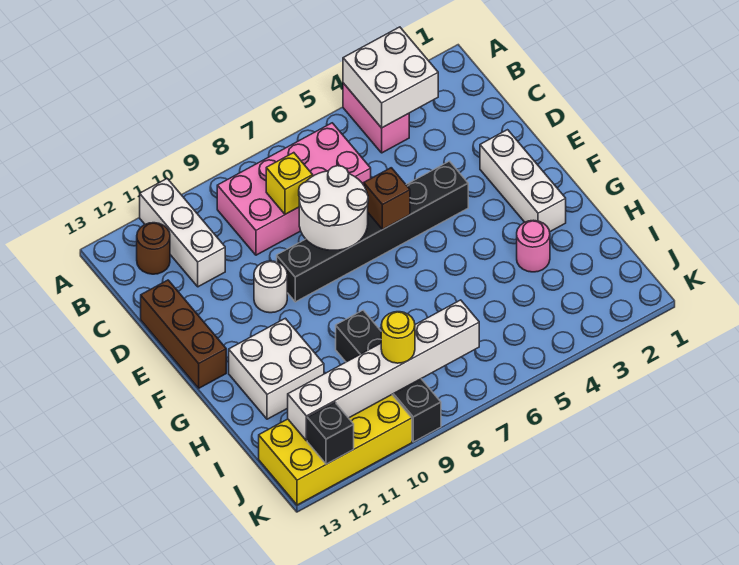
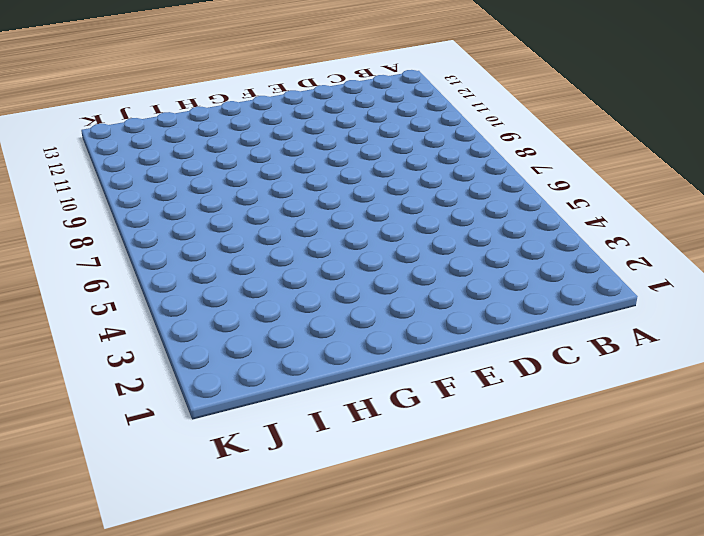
none -> pink brick A4:B4 level 1
none -> white brick A11:C11 level 1
none -> pink brick B6:C9 level 1

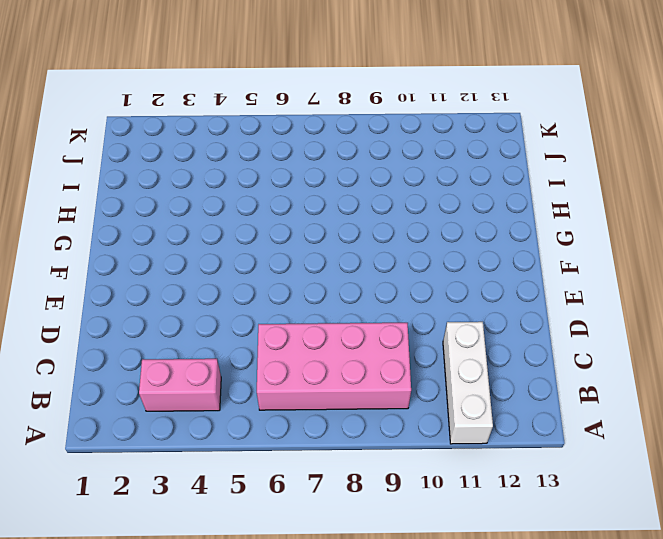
pink brick B3:B4 level 1 -> pink brick A4:B4 level 1
none -> brown round brick B12 level 1
none -> brown brick D13:F13 level 1
none -> white brick E2:G2 level 1

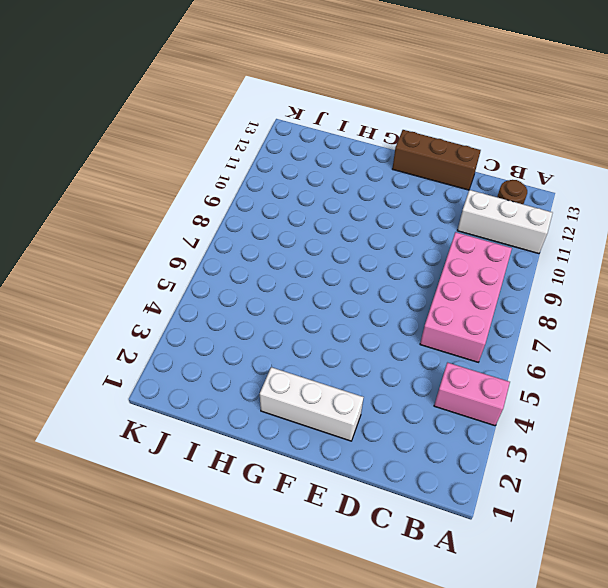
none -> black brick E4:E9 level 1
none -> white round brick E10 level 1
none -> white brick G11:H12 level 1

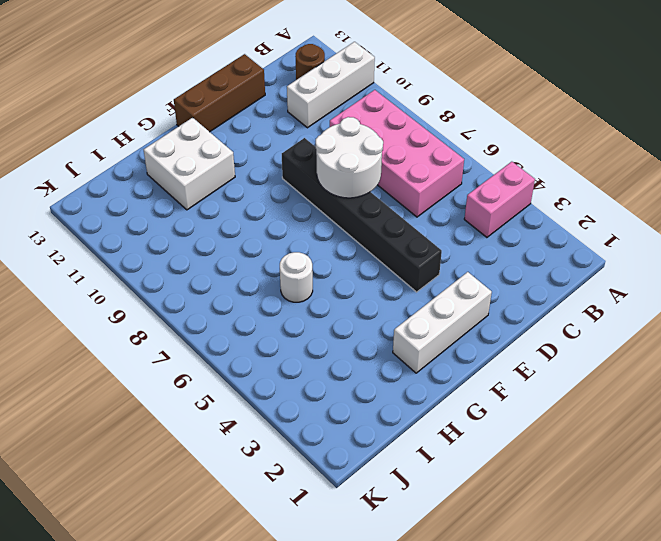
white round brick H6 level 1 -> white round brick E10 level 1
none -> pink round brick H3 level 1
none -> black brick H9:K9 level 1
none -> yellow brick J10:K13 level 1

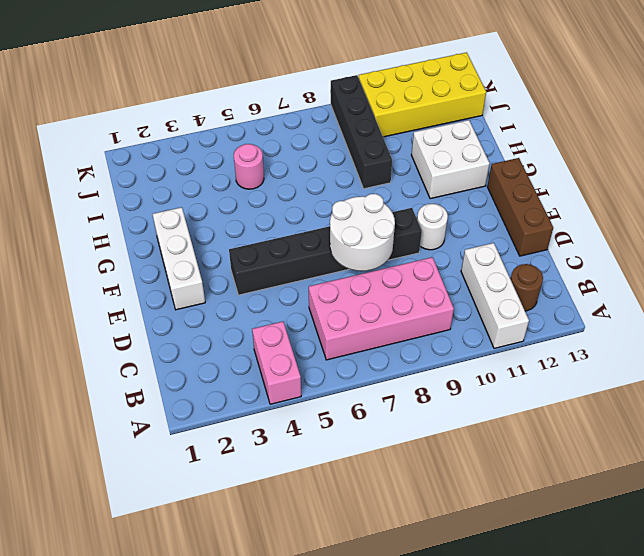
pink round brick I5 level 1 -> pink round brick H3 level 1
none -> white brick A3:B4 level 2
none -> yellow brick C8 level 2
none -> brown brick E6 level 2

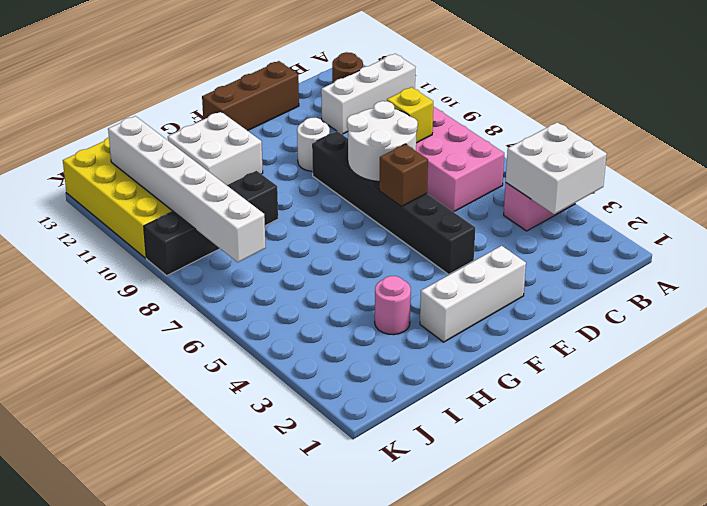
none -> black brick K12 level 2
none -> yellow round brick J9 level 3

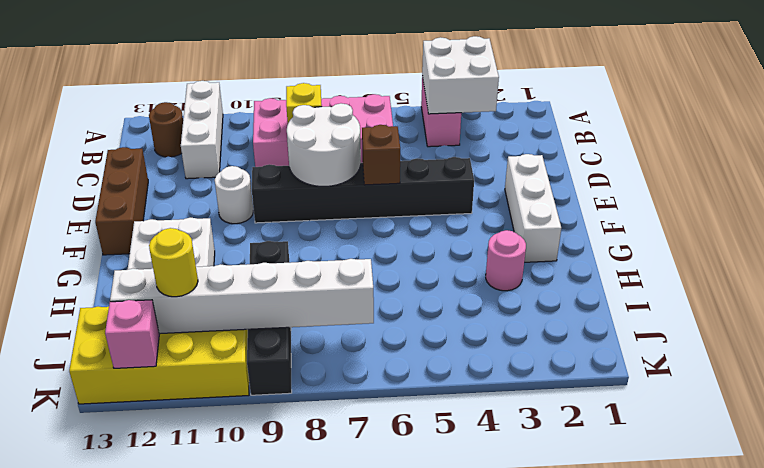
yellow round brick J11 level 3 -> yellow round brick J9 level 3
pink brick K12 level 2 -> black brick K12 level 2

